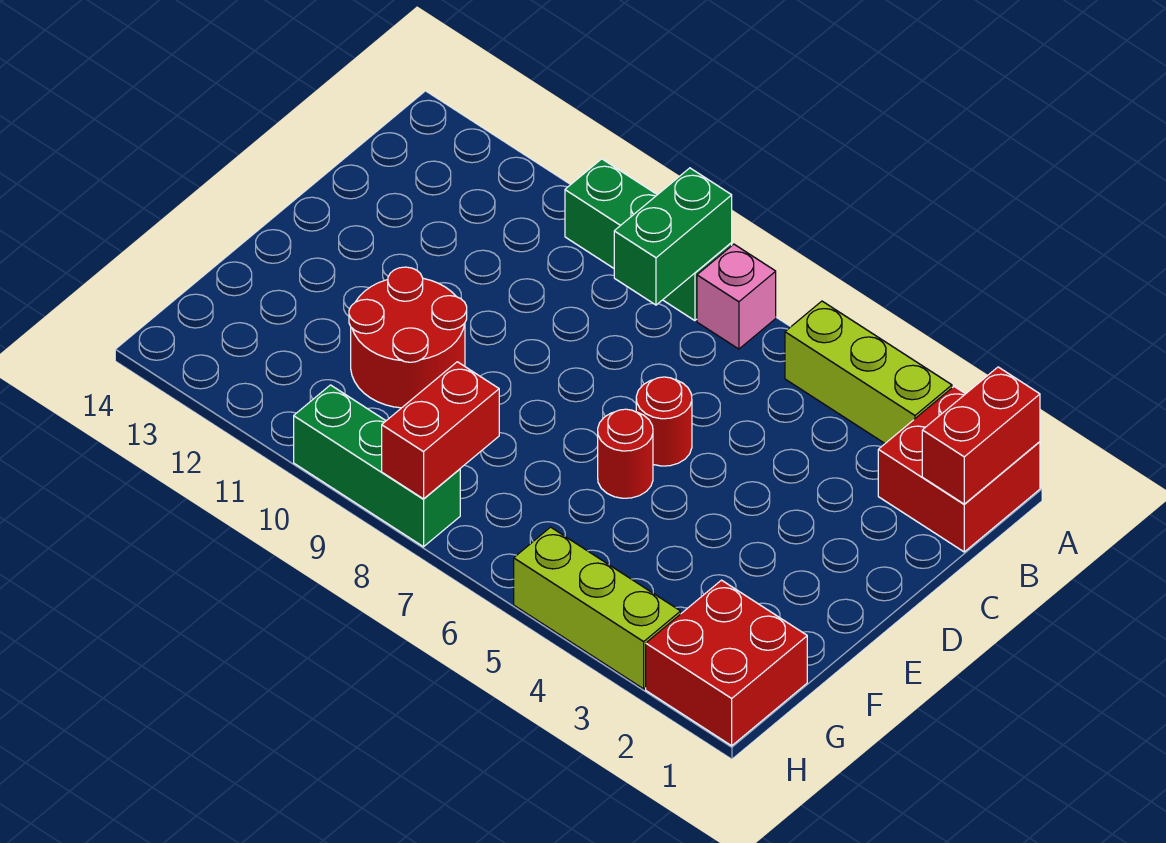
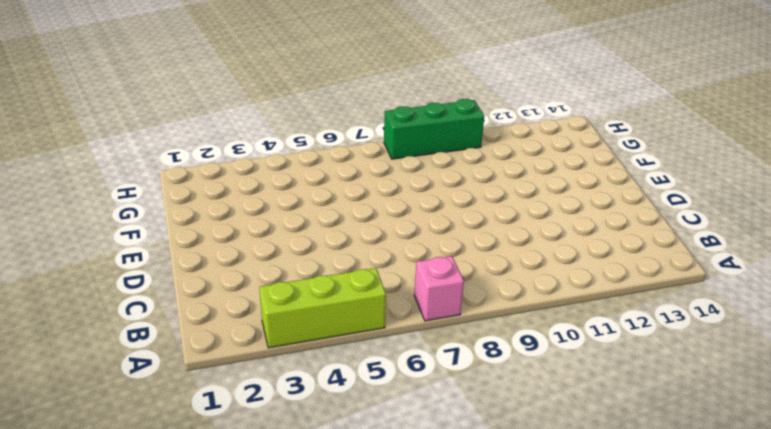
none -> red brick A1:B2 level 1
none -> green brick A8:A10 level 1
none -> red round brick D6 level 1

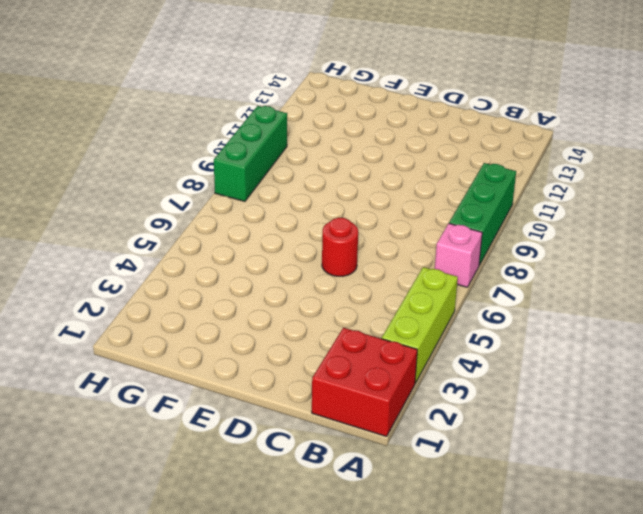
none -> red round brick E6 level 1
none -> red round brick E10:F11 level 1
none -> red brick G1:H2 level 1

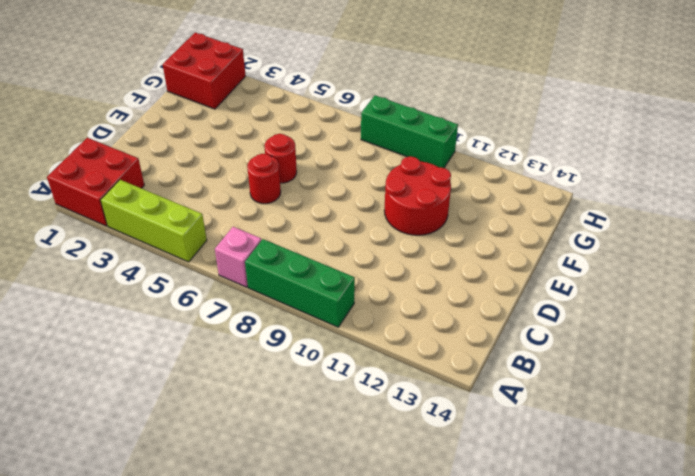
none -> lime brick H3:H5 level 1
none -> red brick A1:B1 level 2
none -> green brick A8:B8 level 2

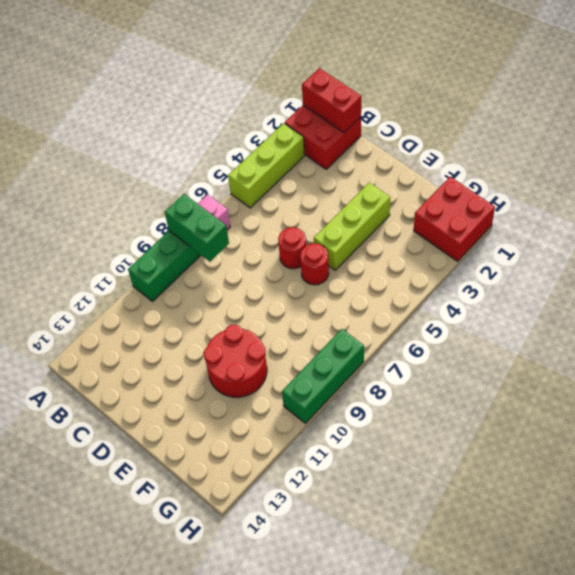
lime brick E3:E5 level 1 -> lime brick H3:H5 level 1
none -> red brick G8:H8 level 2

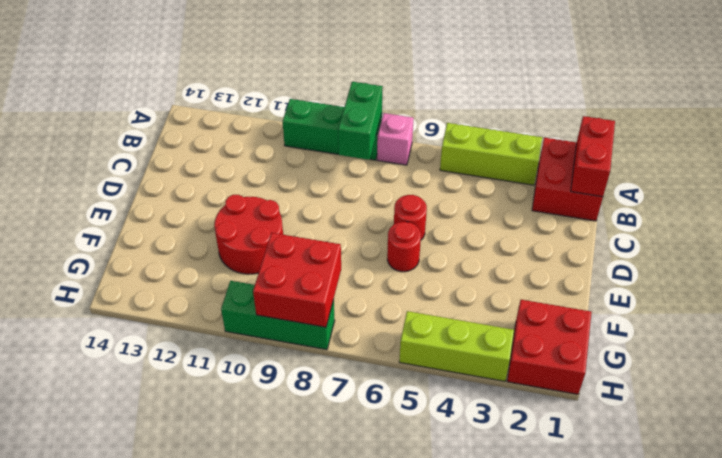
red brick G8:H9 level 2 -> red brick G8:H8 level 2

